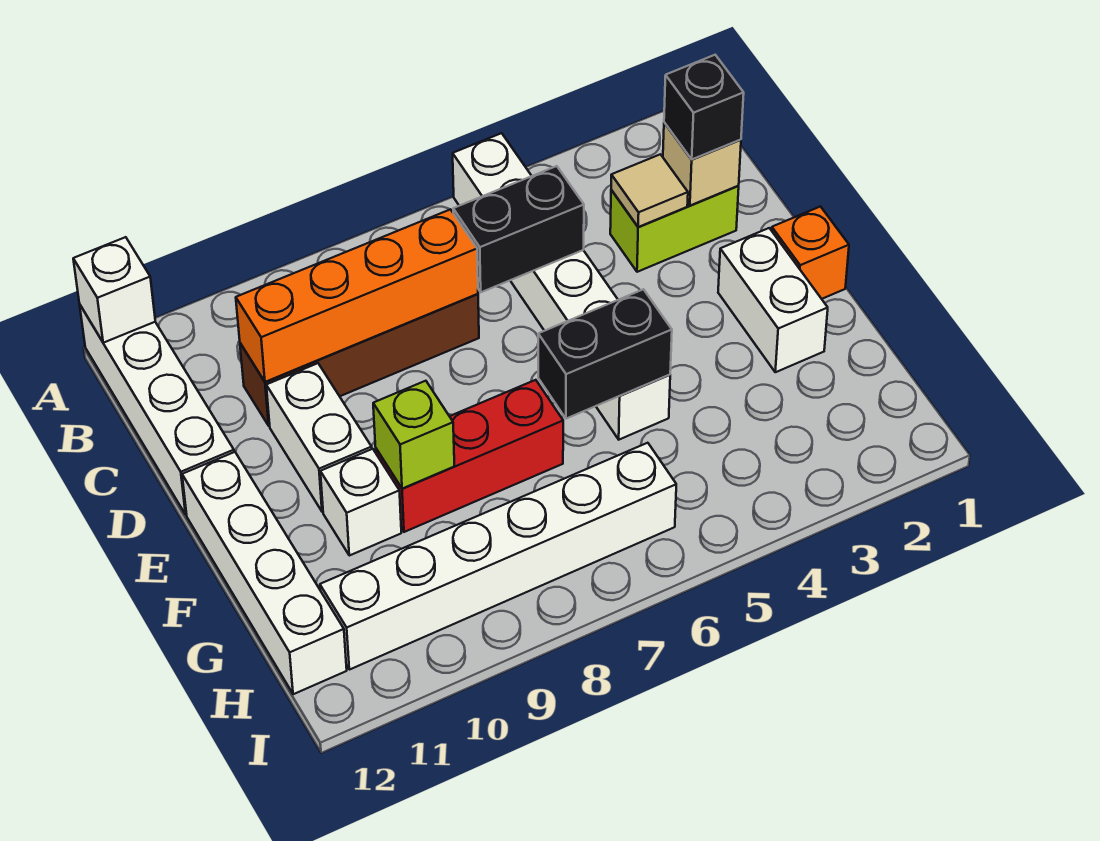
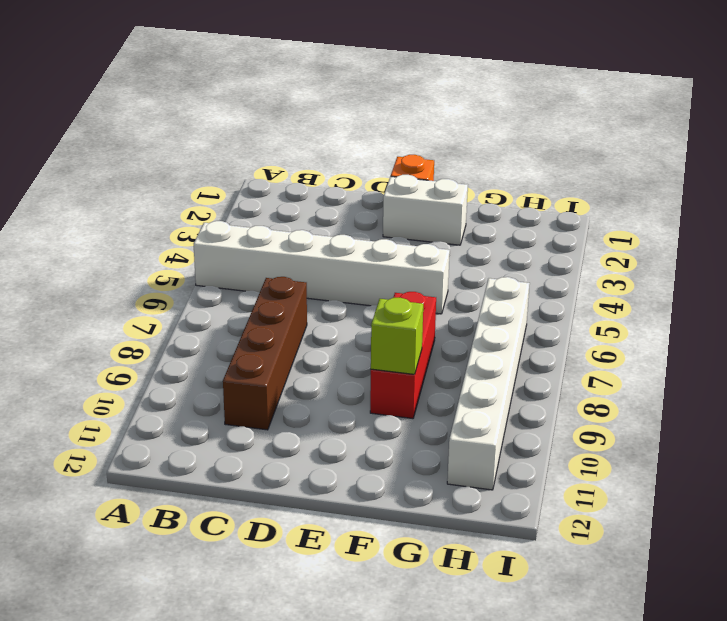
none -> white brick A12:D12 level 1
none -> lime brick C2:C3 level 1
none -> white brick D10:E10 level 1

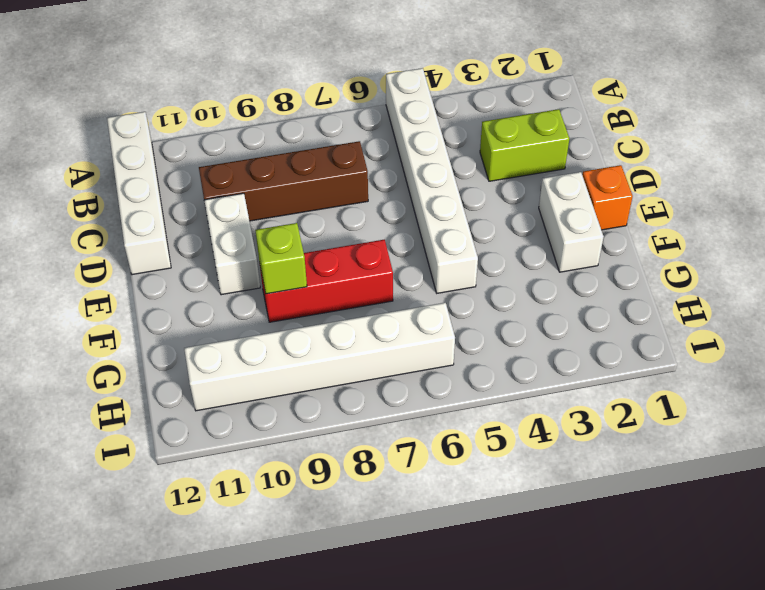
none -> white brick E12:H12 level 1
none -> white brick F10 level 1
none -> white brick A12 level 2

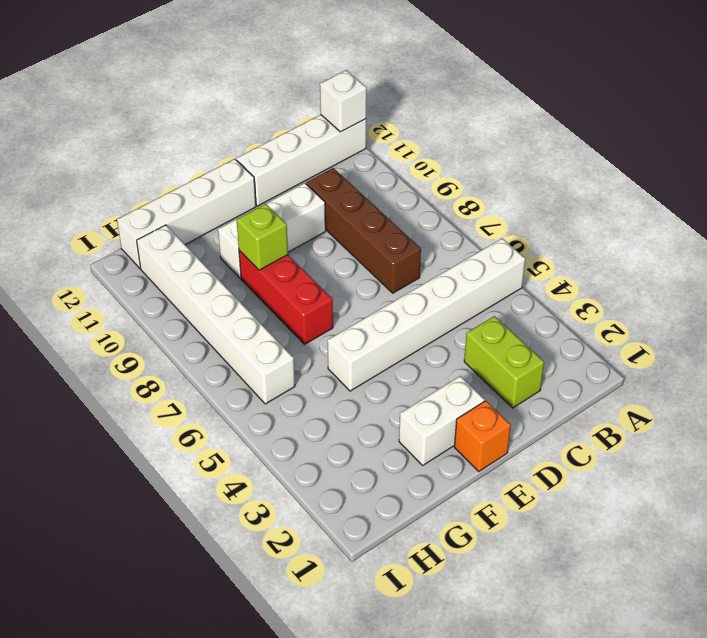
none -> tan brick C2 level 2
none -> tan tile C3 level 2
none -> black brick C5:C6 level 2

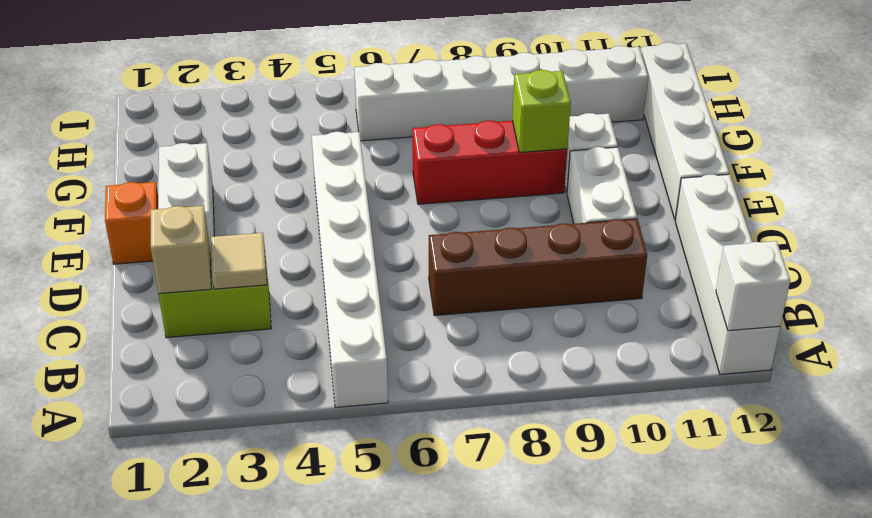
none -> black brick C5:C6 level 2
none -> orange brick C7:C10 level 2
none -> black brick F5:F6 level 2

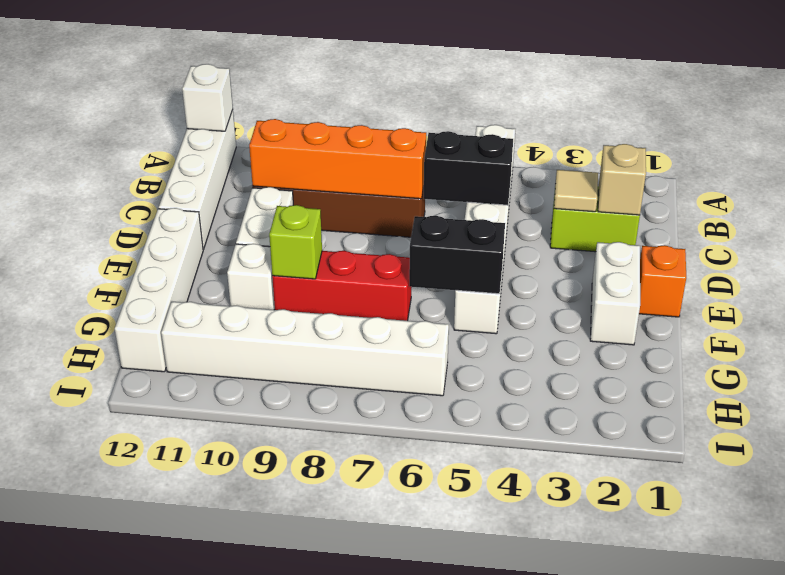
none -> black brick C2 level 3

